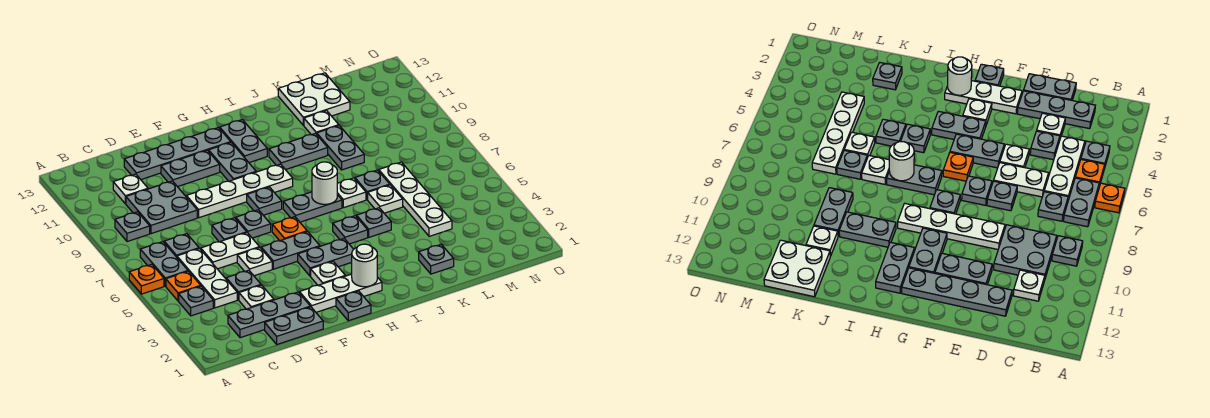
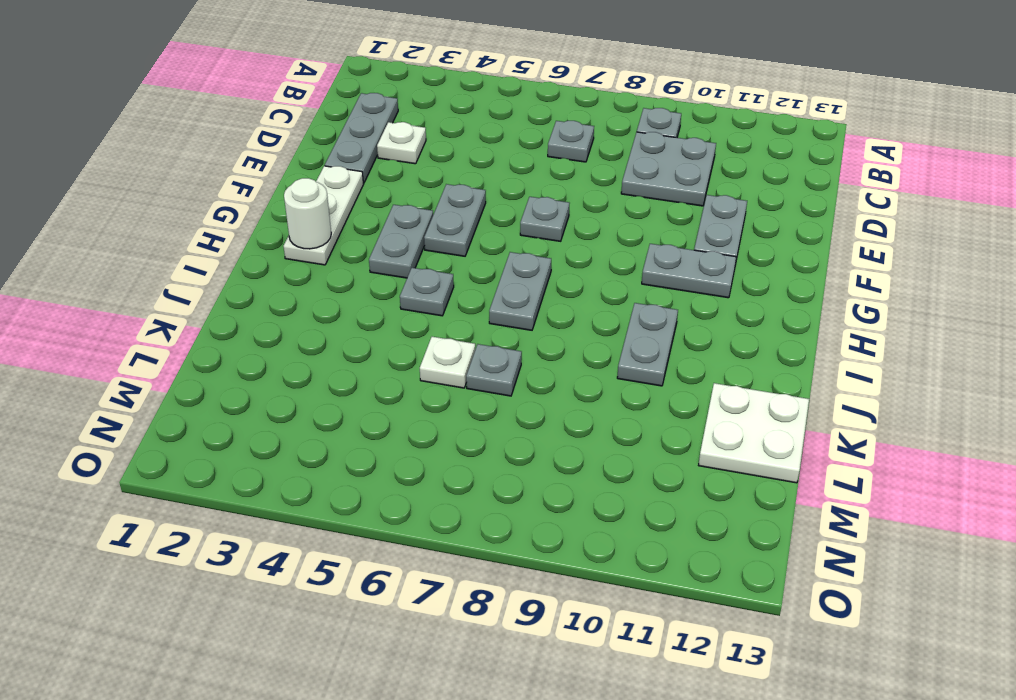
none -> orange plate A6 level 1
none -> grey plate B4 level 1
none -> orange plate B5 level 1
none -> grey plate B6:B7 level 1

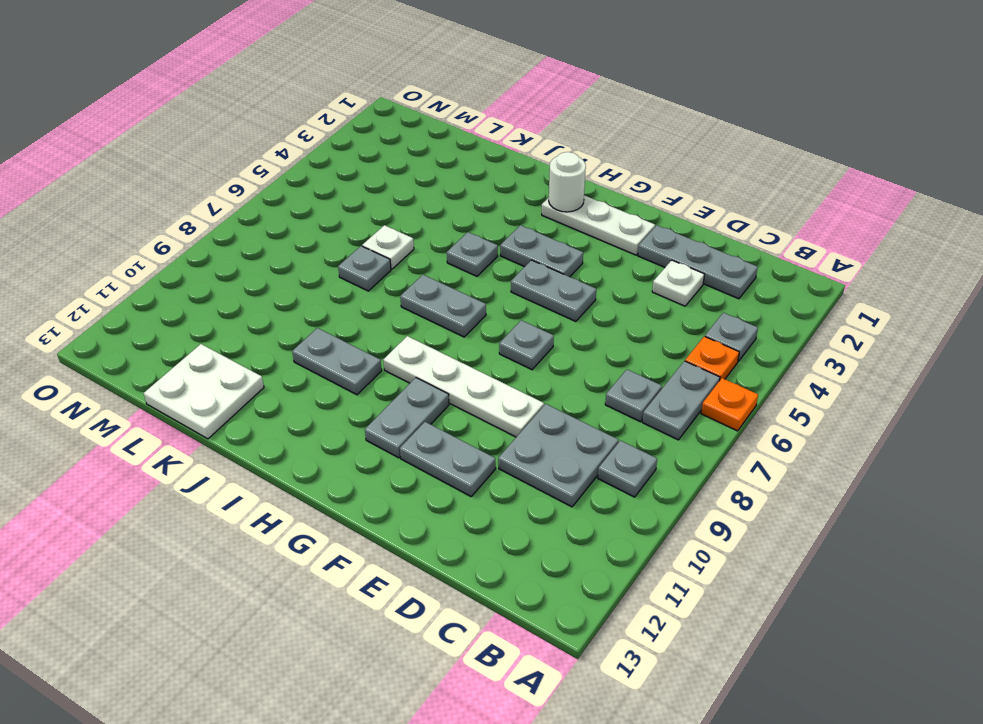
none -> white plate C4:C6 level 1
none -> white plate C11 level 1
none -> grey plate D1:E1 level 1
none -> grey plate D4 level 1

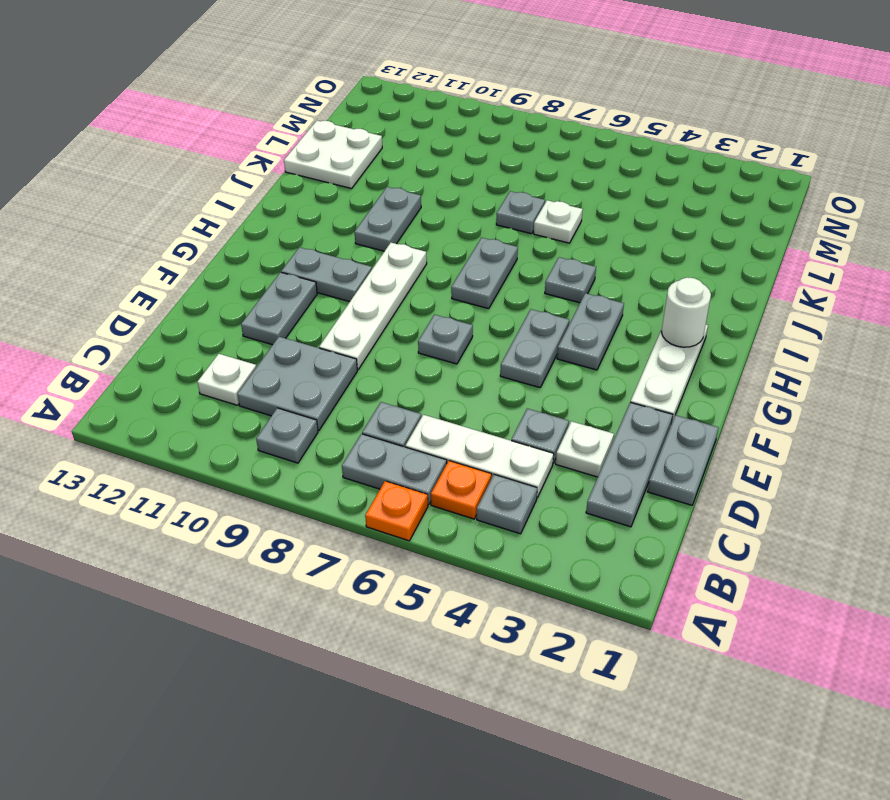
none -> white plate D6:E6 level 1
none -> grey plate D12:G12 level 1
none -> white plate E5 level 1
none -> grey plate E7 level 1

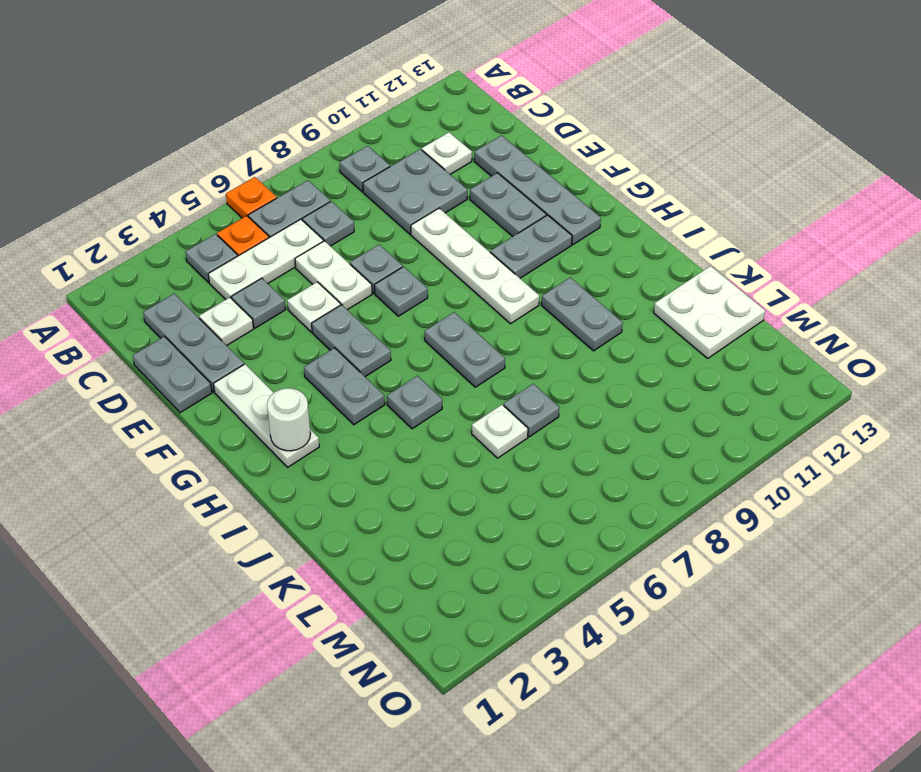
none -> grey plate G1 level 1
none -> white plate G3 level 1
none -> orange plate G6 level 1
none -> grey plate G8 level 1

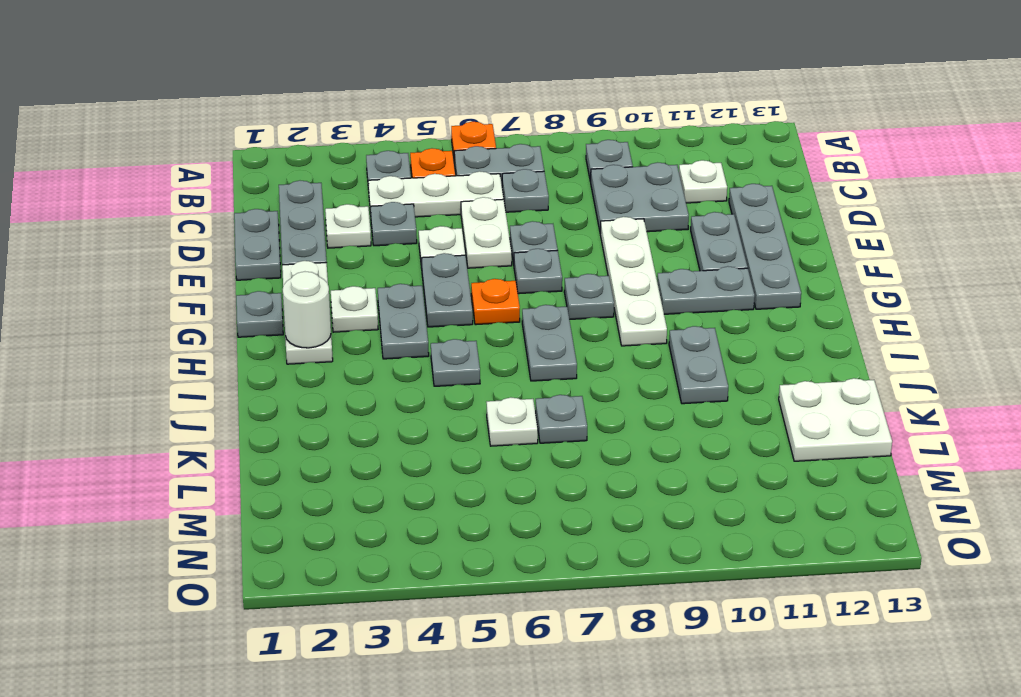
none -> grey plate H11:H12 level 1
none -> grey plate J5 level 1
none -> white plate J7 level 1
none -> grey plate K2 level 1

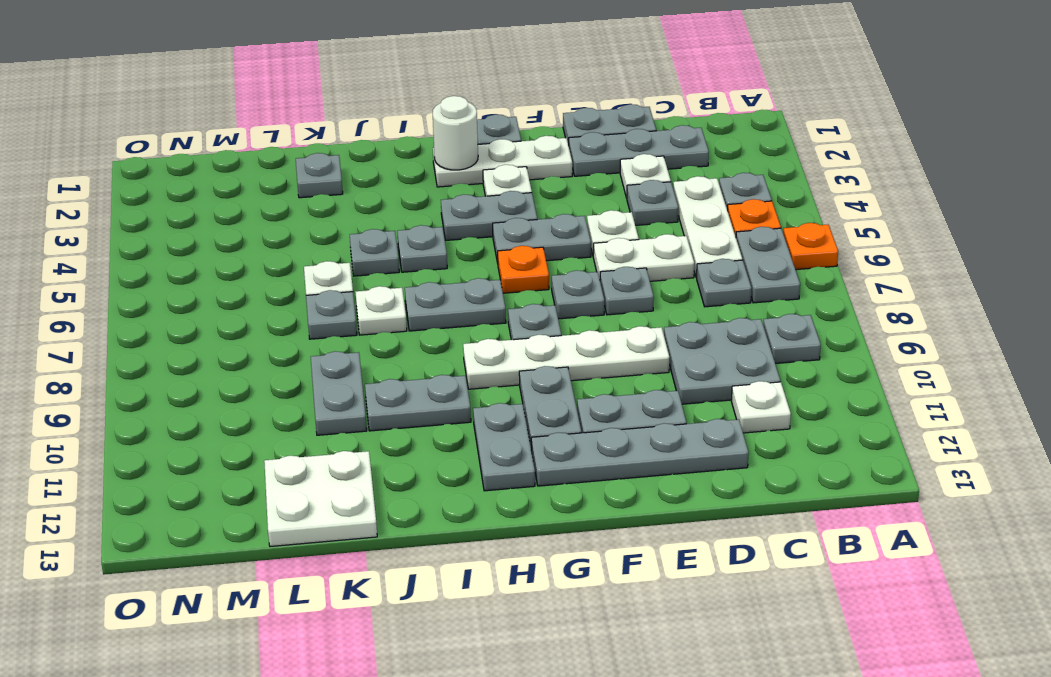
none -> white plate K11 level 1
none -> white plate L4:L7 level 1
none -> white round brick I7 level 2

